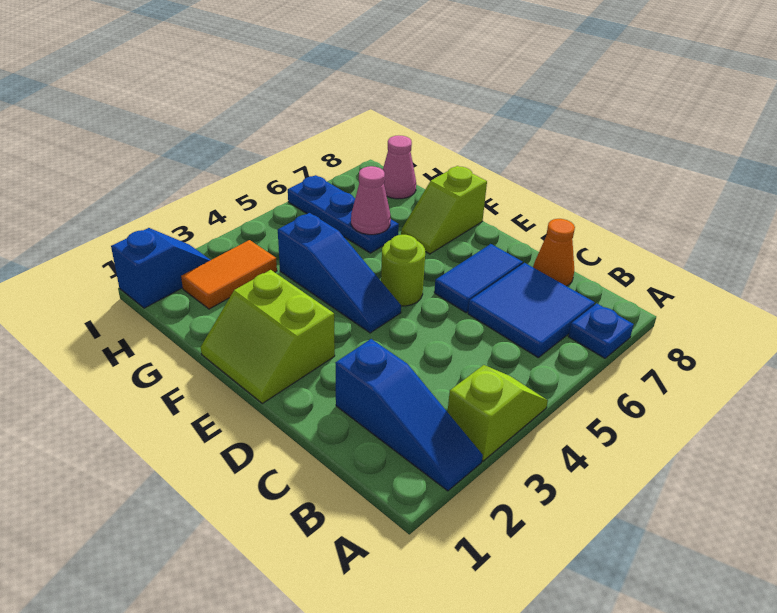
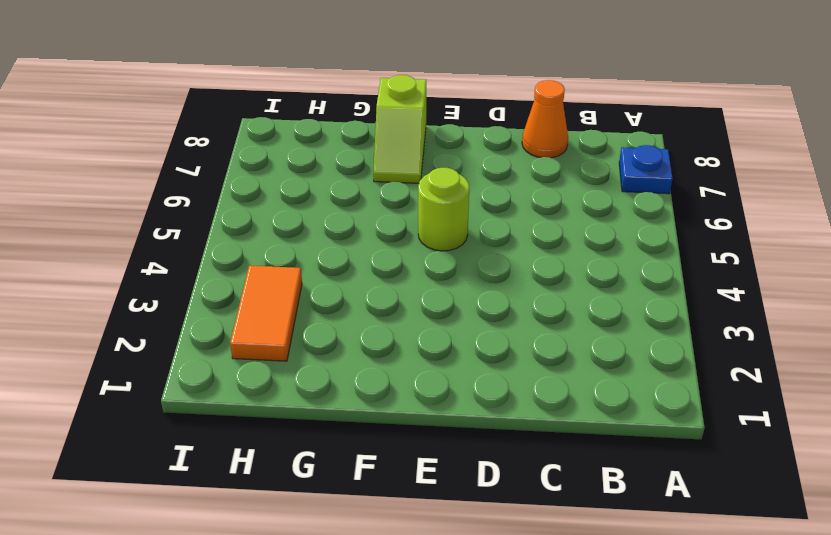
none -> blue slope A2:C2 level 1 top C
none -> lime slope A3:A4 level 1 top 3
none -> blue tile B6:C7 level 1

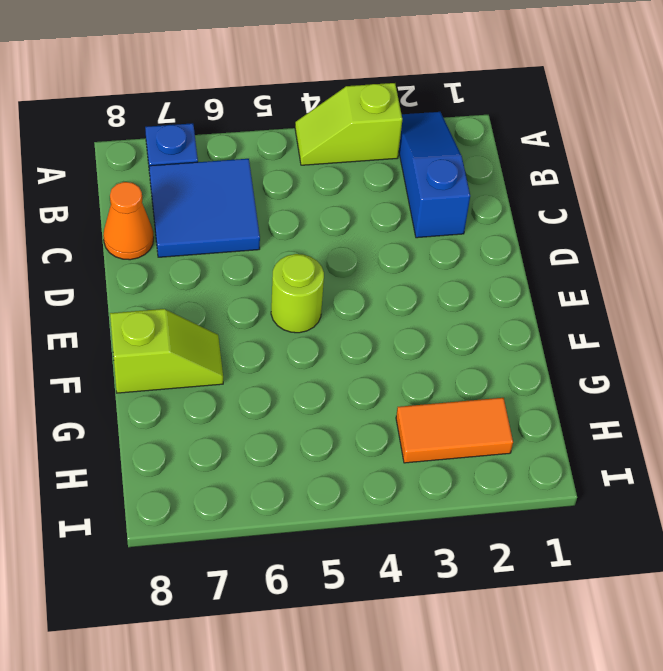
none -> blue tile D6:D7 level 1
none -> lime slope E1:F2 level 1 top 2
none -> blue slope E4:G4 level 1 top G

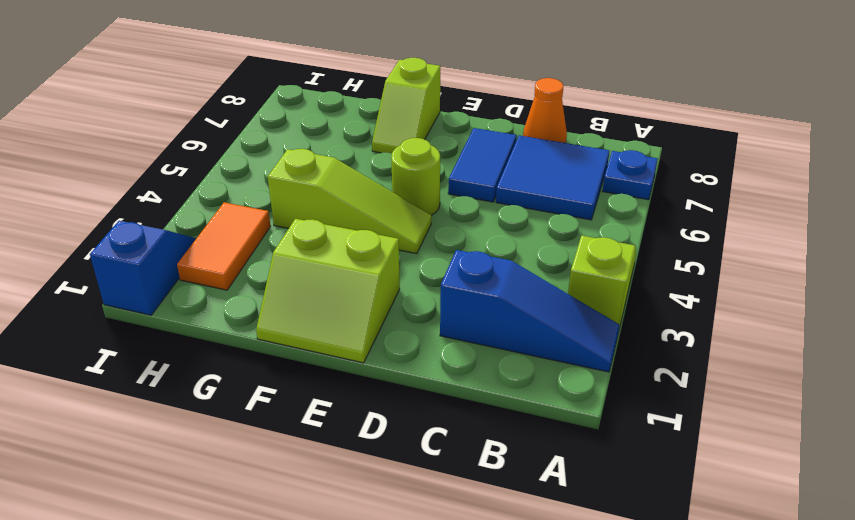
lime slope E4:G4 level 1 top G -> blue slope E4:G4 level 1 top G
none -> blue plate G6:I6 level 1
none -> pink cone H8 level 1
none -> pink cone G6 level 2

